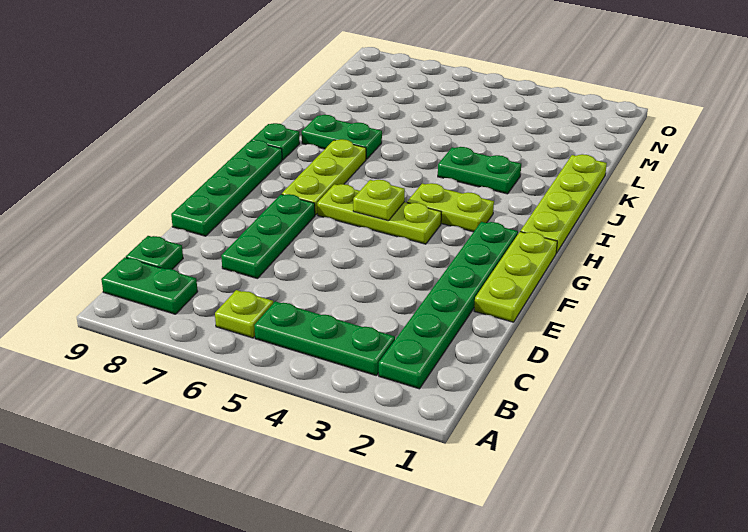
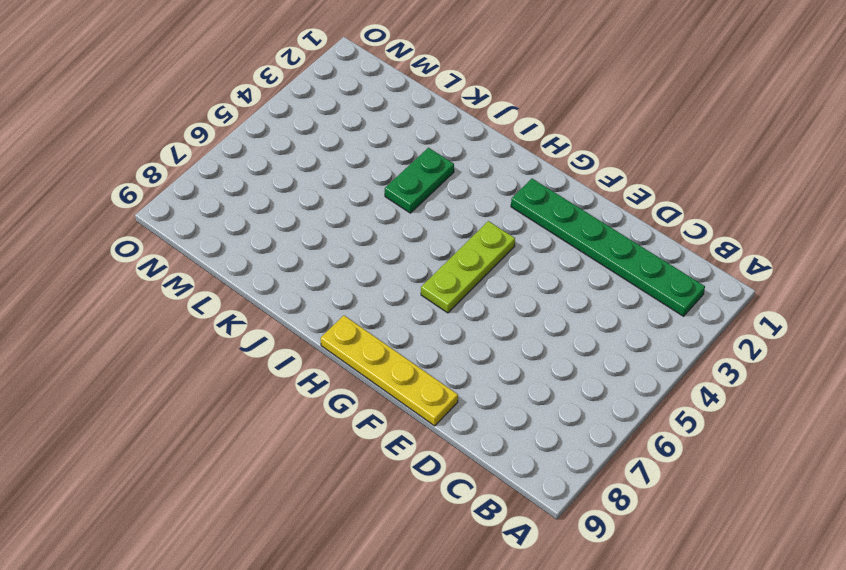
yellow plate E9:H9 level 1 -> green plate E9:H9 level 1
none -> green plate B3:B5 level 1
none -> lime plate B6 level 1
none -> green plate B8:B9 level 1

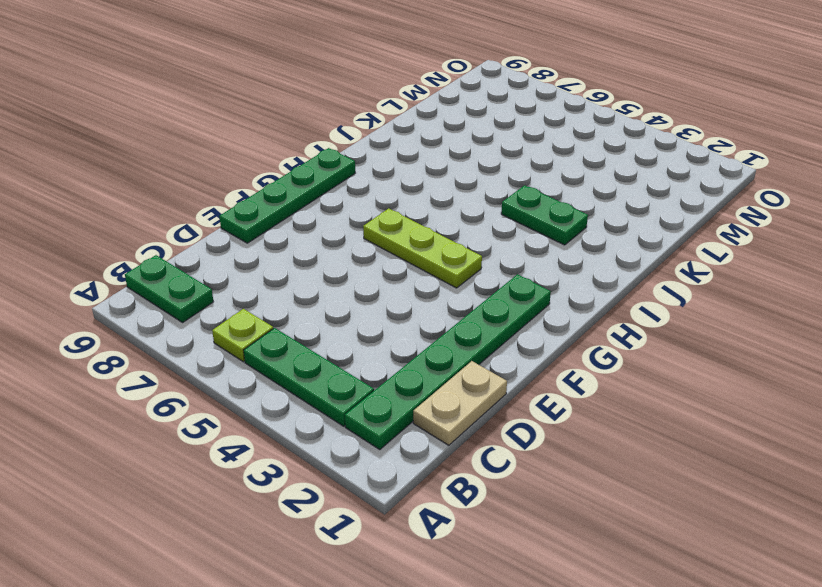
tan plate C1:D1 level 1 -> none
none -> green plate C9 level 1
none -> green plate D7:F7 level 1
none -> lime plate E1:G1 level 1

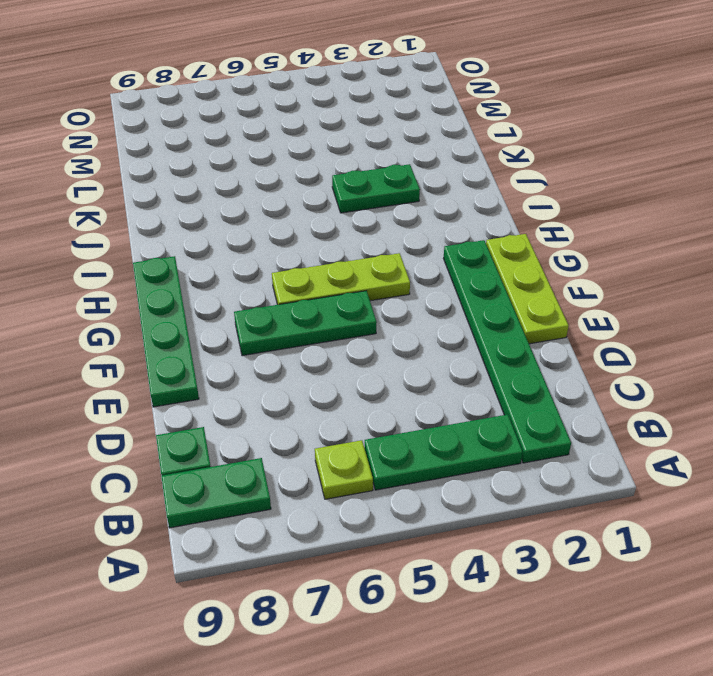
green plate F5:F7 level 1 -> green plate D7:F7 level 1
none -> lime plate G7:I7 level 1
none -> lime plate H1:K1 level 1
none -> lime plate H3:H4 level 1

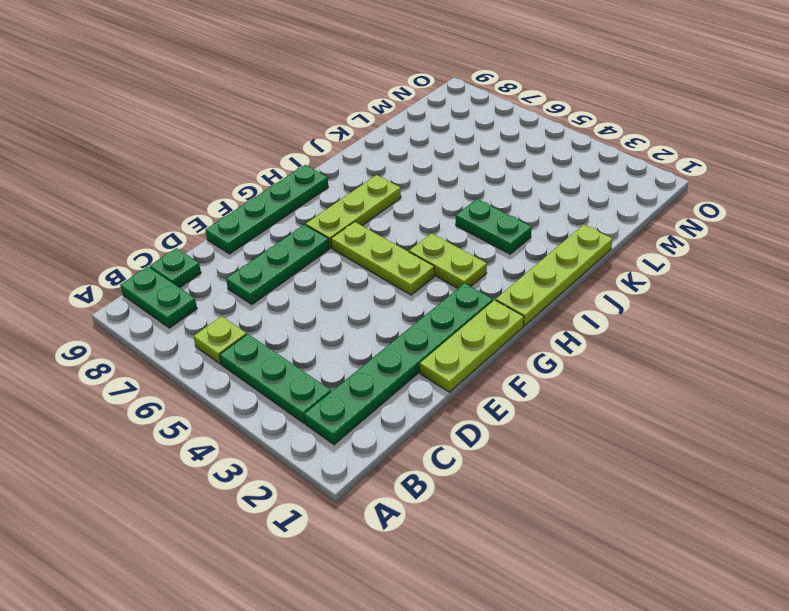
none -> green plate I9 level 1
none -> green plate J7:J8 level 1
none -> lime plate G5 level 2

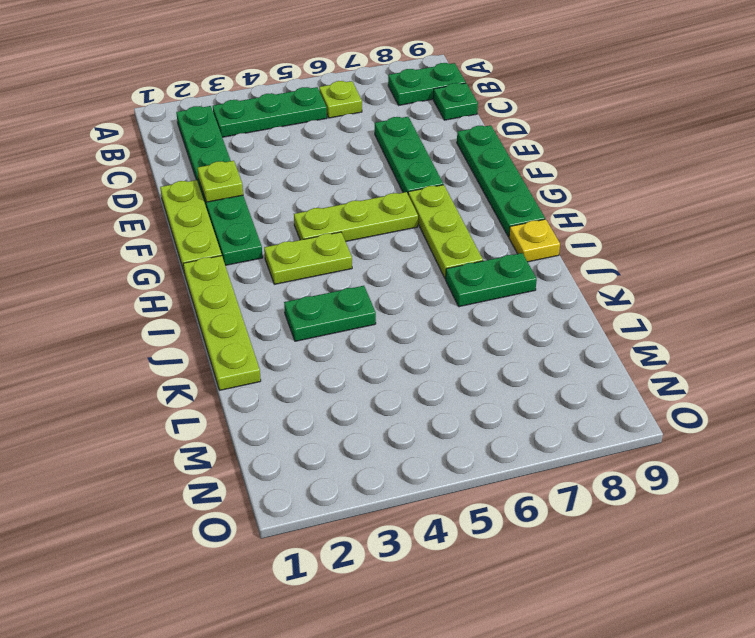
lime plate E2 level 2 -> lime plate G5 level 2
yellow plate I9 level 1 -> green plate I9 level 1

